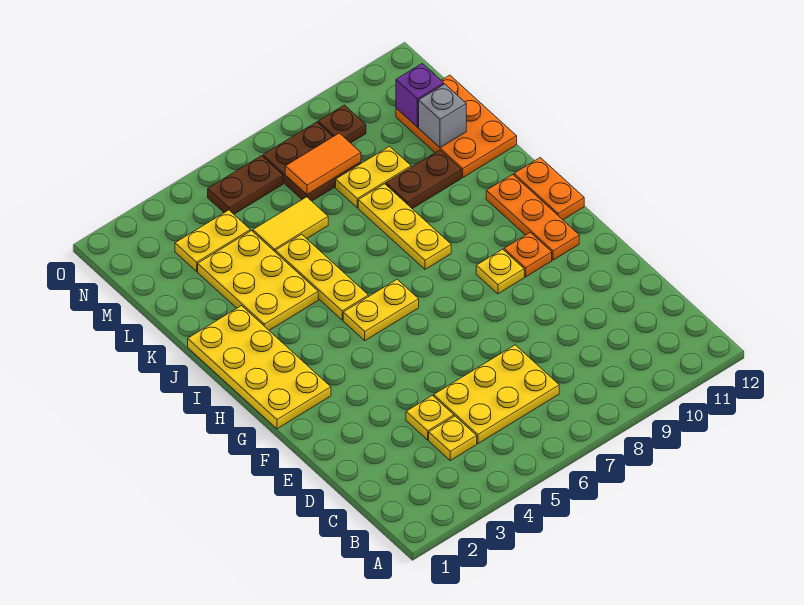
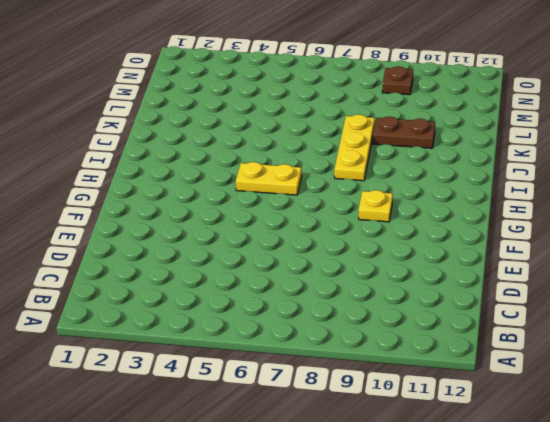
none -> yellow plate C4 level 1
none -> yellow plate C5:D7 level 1
none -> yellow plate D4 level 1

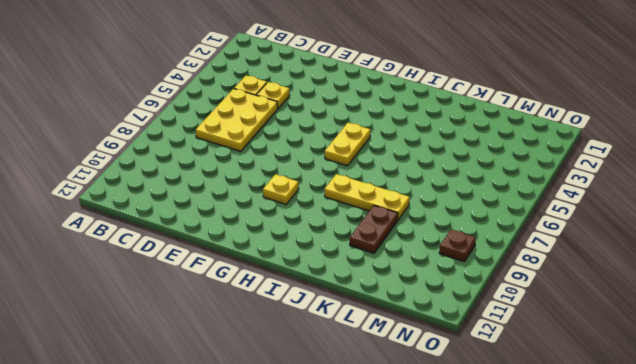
none -> yellow plate G1:J2 level 1
none -> orange plate G10 level 1
none -> orange plate G11:I11 level 1

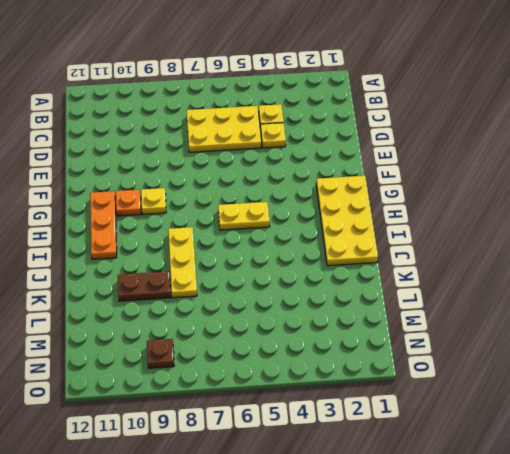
none -> orange plate H12:I12 level 1
none -> yellow plate I5:K5 level 1
none -> yellow plate J3:L4 level 1

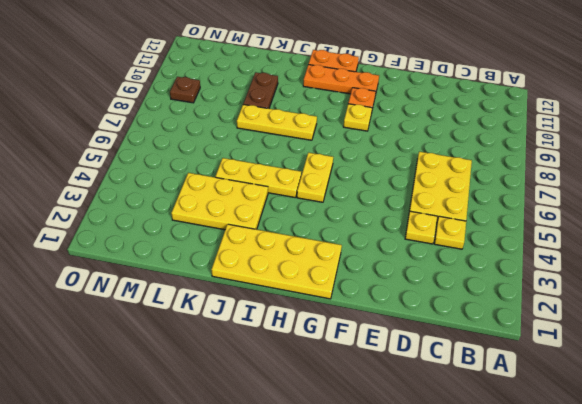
none -> orange plate K11:M12 level 1
none -> yellow tile L5:L6 level 1
none -> yellow plate L8:L9 level 1

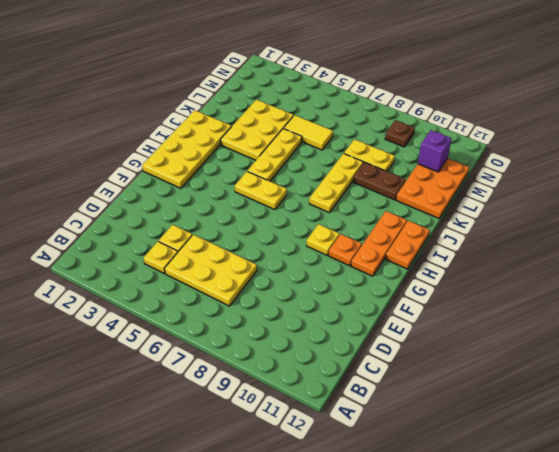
none -> yellow plate M3:M4 level 1
none -> brown plate M7:N8 level 1
none -> brown plate N5:N6 level 1

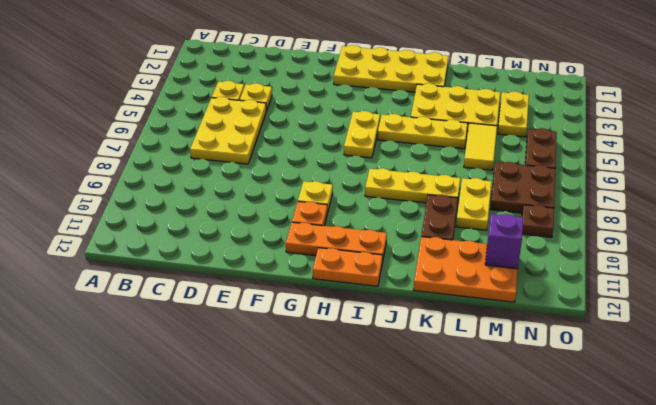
none -> grey brick L11 level 2
none -> orange tile M7:M8 level 2

